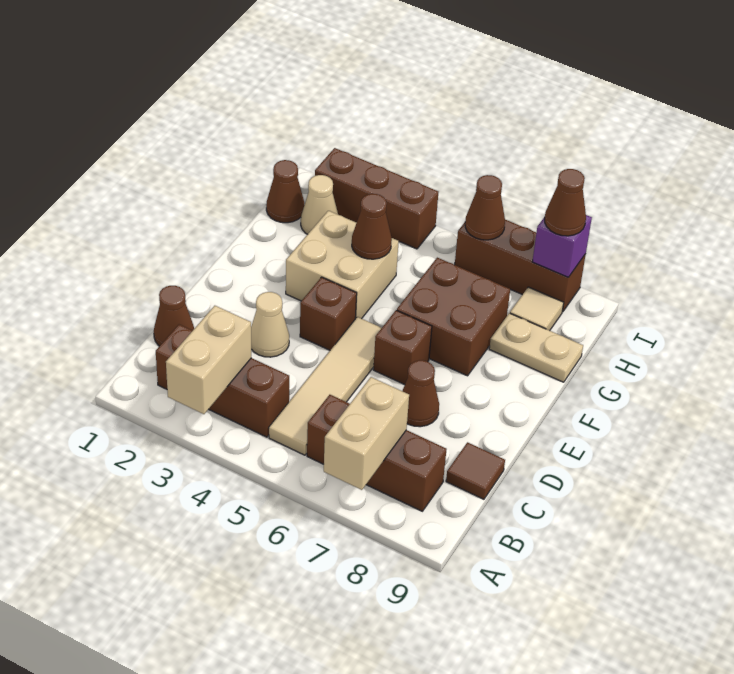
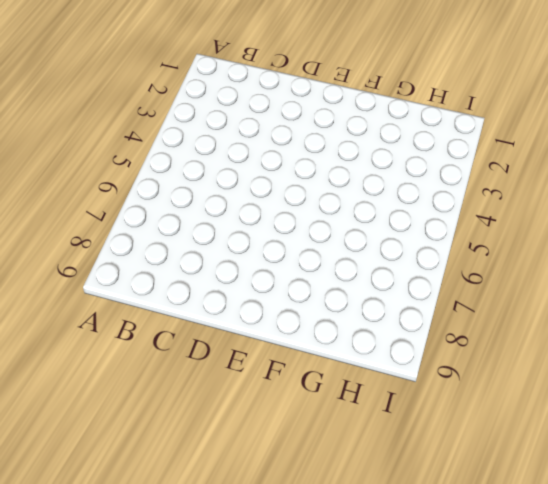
none -> brown brick B2:B4 level 1
none -> tan tile B5:E5 level 1
none -> brown brick B6:B8 level 1

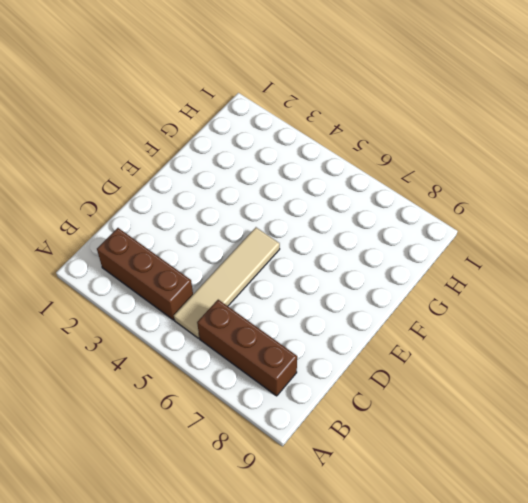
none -> brown cone C1 level 1
none -> brown tile C9 level 1
none -> tan cone D3 level 1

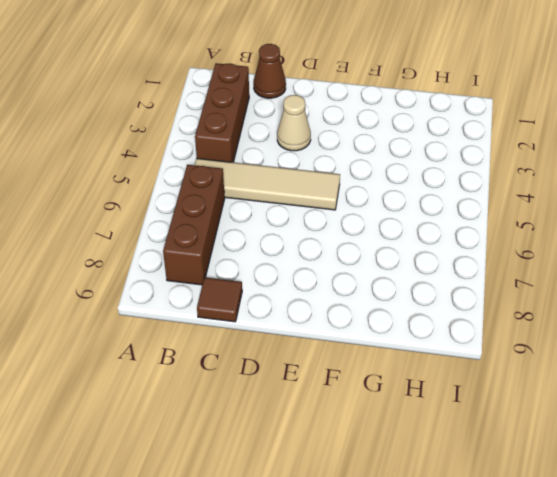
none -> brown cone D7 level 1
none -> brown brick E4 level 1
none -> brown brick E6 level 1

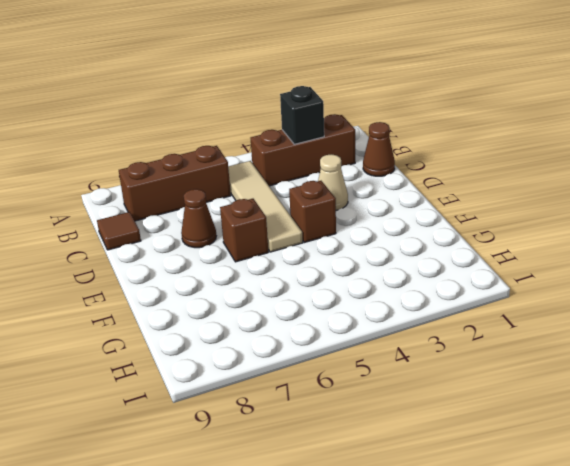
black brick B3 level 2 -> tan brick A3:B3 level 2
none -> tan brick F3:G4 level 1
none -> brown brick F6:G7 level 1
none -> tan plate G8:G9 level 1

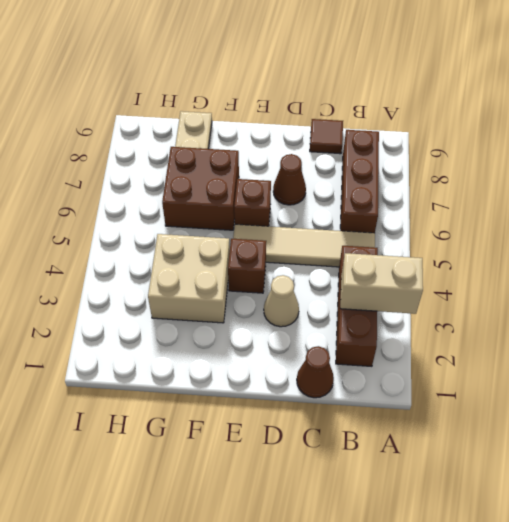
none -> brown cone H1 level 1
none -> tan cone H2 level 1
none -> tan tile H8 level 1

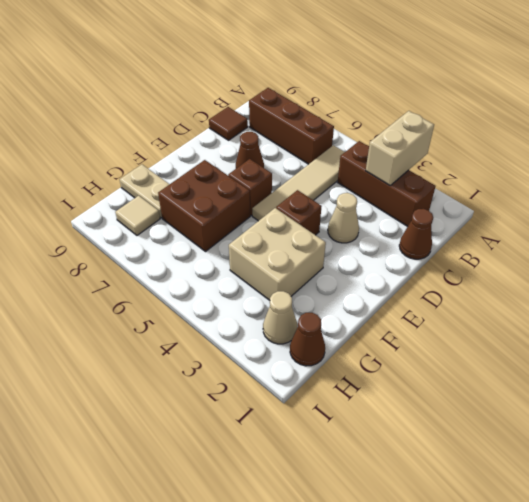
none -> brown brick I2:I4 level 1
none -> brown brick I6:I8 level 1
none -> tan brick A7:B7 level 2

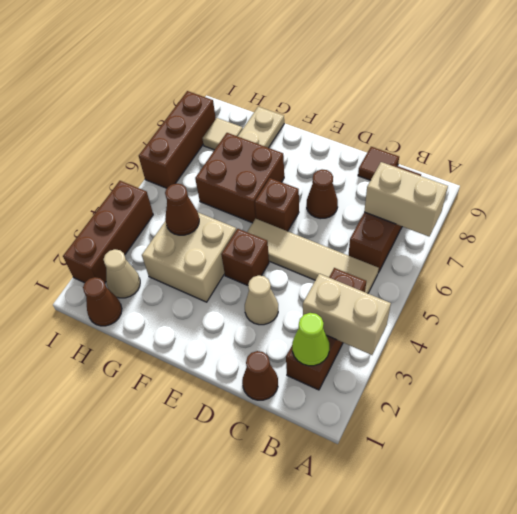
lime cone B2 level 2 -> none
none -> brown cone I6 level 2
none -> purple brick I8 level 2
none -> brown cone I8 level 3

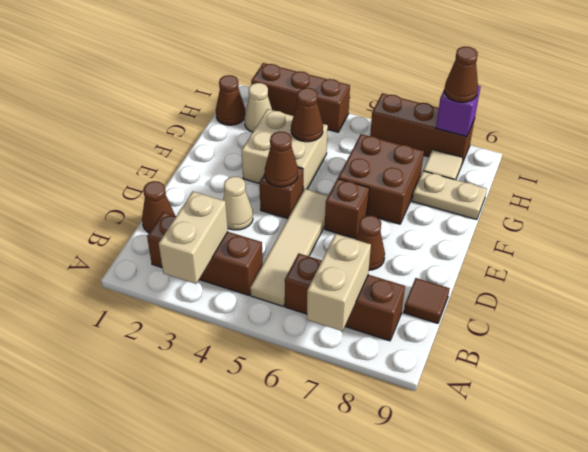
brown cone E4 level 2 -> brown cone I6 level 2

